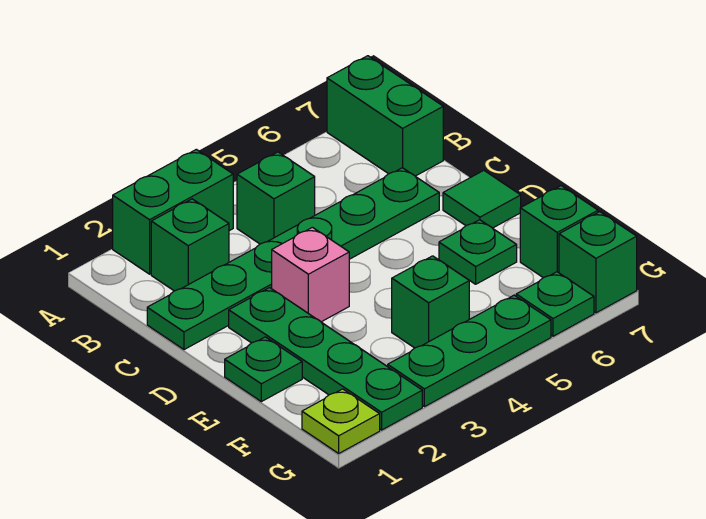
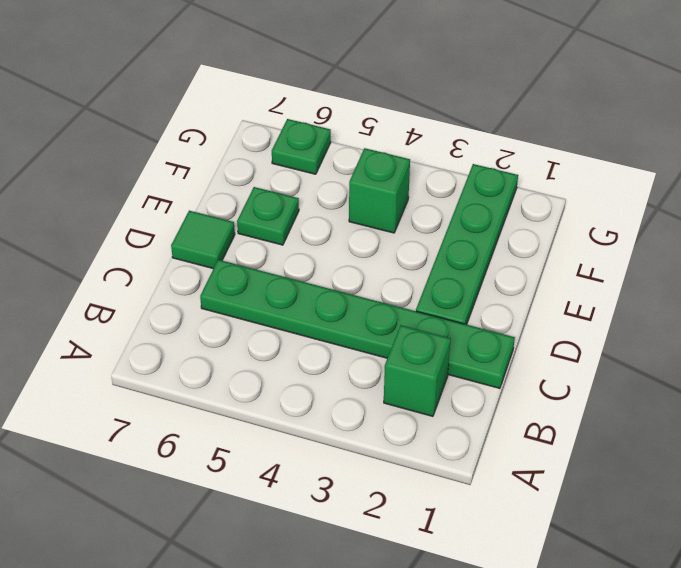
none -> green brick A2:A3 level 1
none -> green brick A7:B7 level 1
none -> green brick B4 level 1

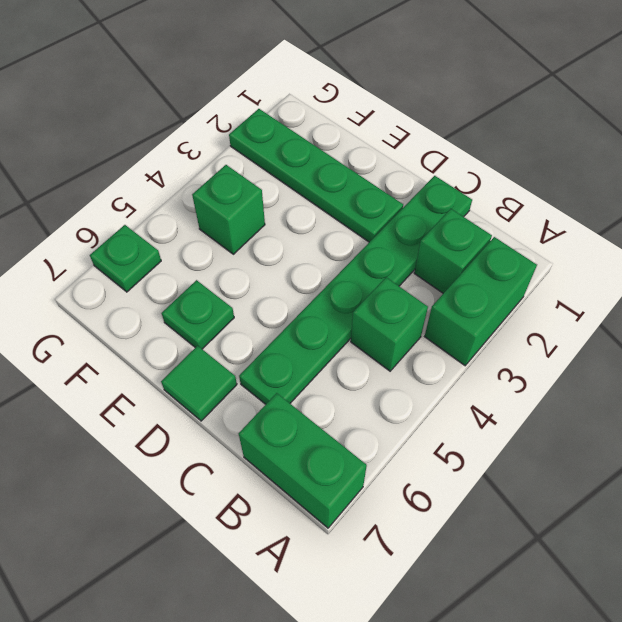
none -> pink brick D3 level 1
none -> green plate E1 level 1
none -> green brick F7 level 1

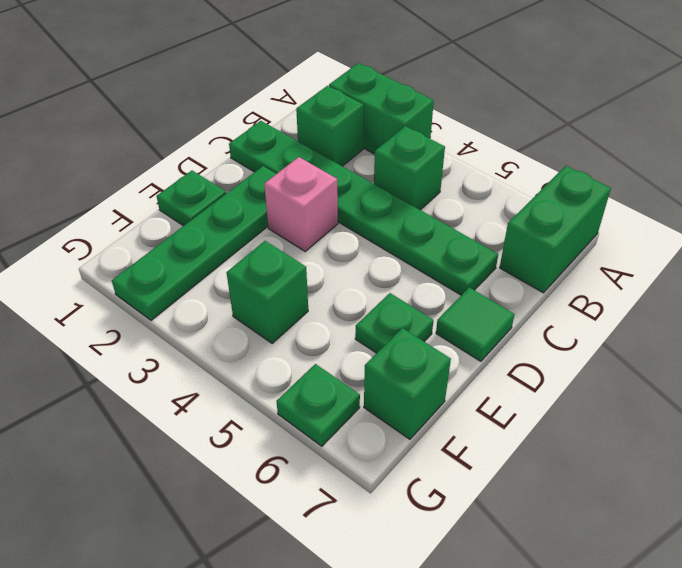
none -> lime plate G1 level 1
none -> green plate G3:G5 level 1
none -> green brick G7 level 1

